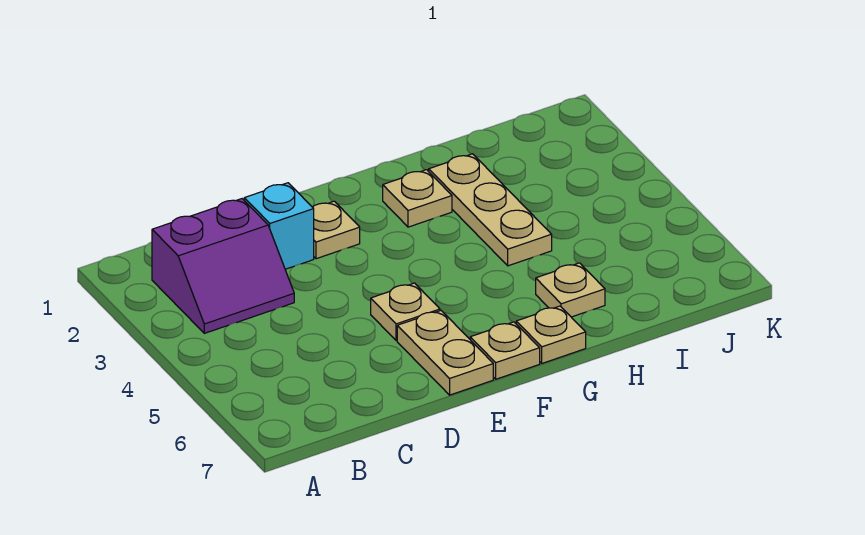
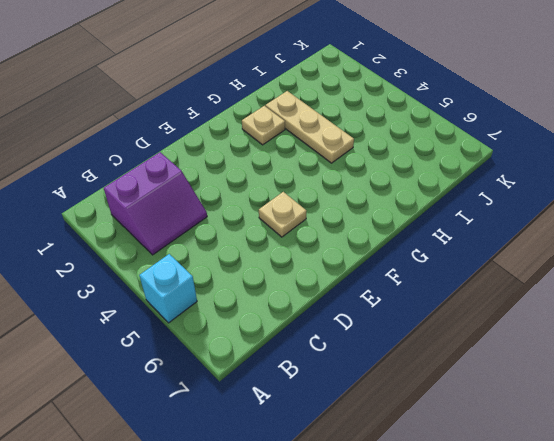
cyan brick A5 level 1 -> cyan brick D2 level 1
none -> tan plate E2 level 1
none -> tan plate E6:E7 level 1

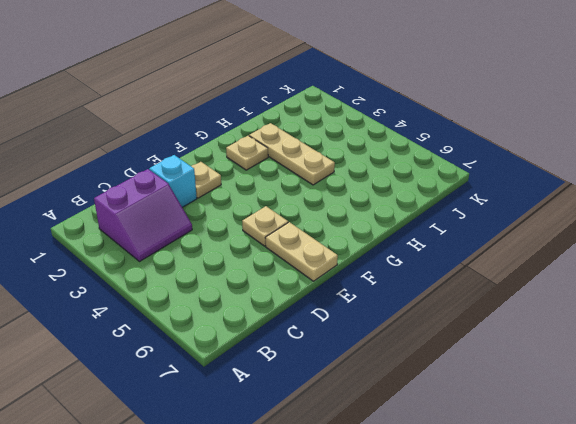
none -> tan plate F7 level 1
none -> tan plate G7 level 1

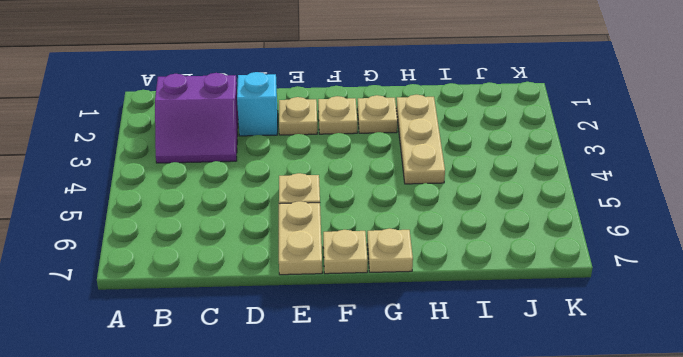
tan plate F2 level 1 -> tan plate H6 level 1

